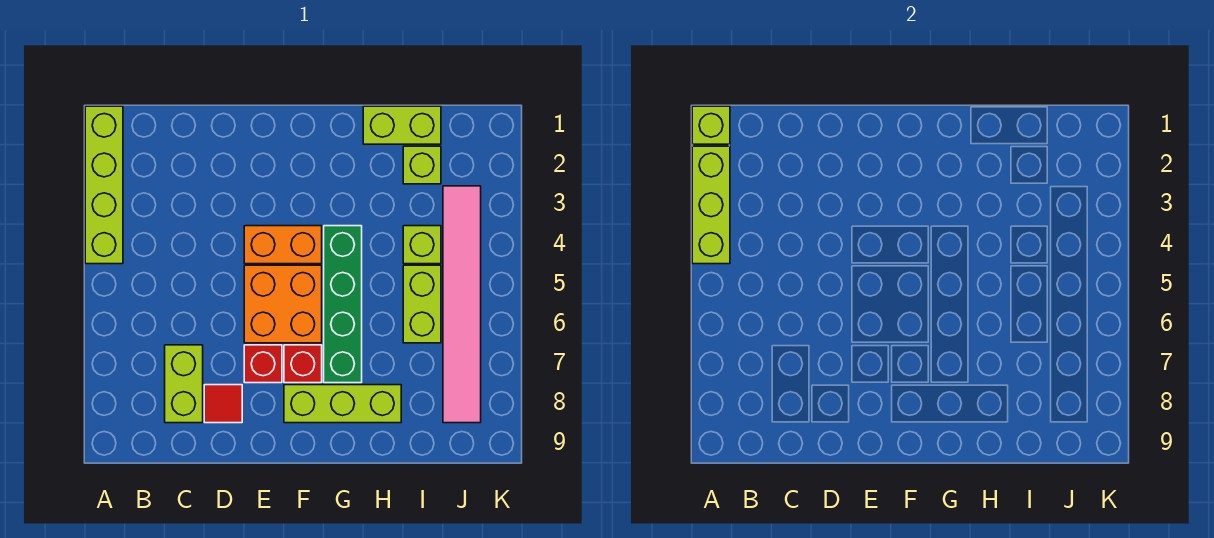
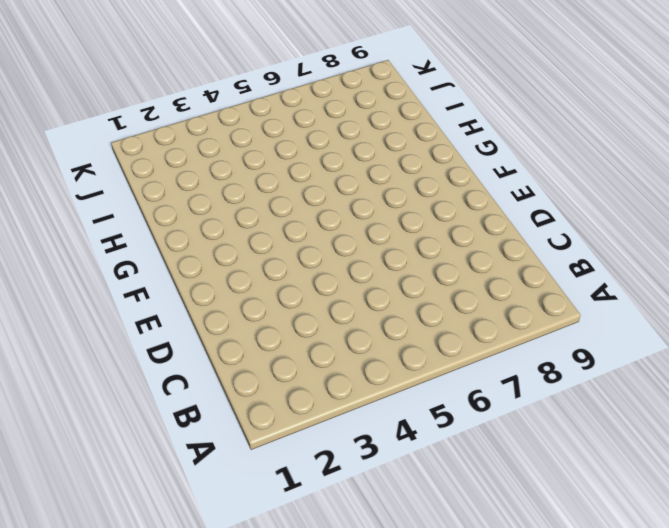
none -> lime brick A1:A4 level 1
none -> lime brick C7:C8 level 1
none -> red tile D8 level 1

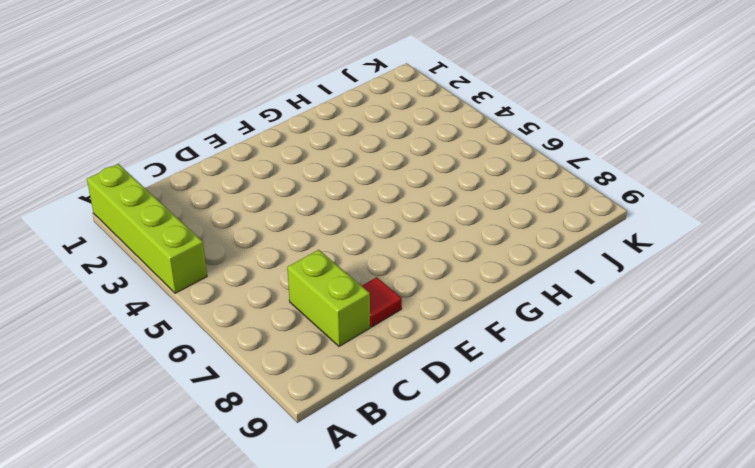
none -> orange brick E4:F4 level 1
none -> orange brick E5:F6 level 1
none -> red brick E7 level 1

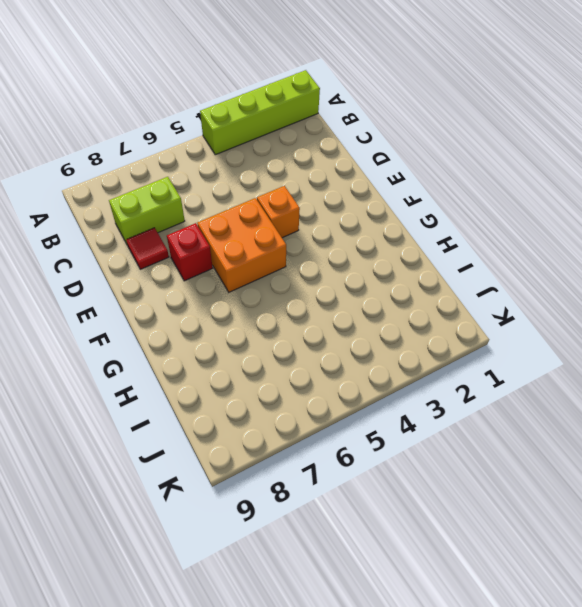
orange brick E4 level 1 -> orange brick E4:F4 level 1
none -> red brick F7 level 1
none -> lime brick F8:H8 level 1
none -> green brick G4:G7 level 1

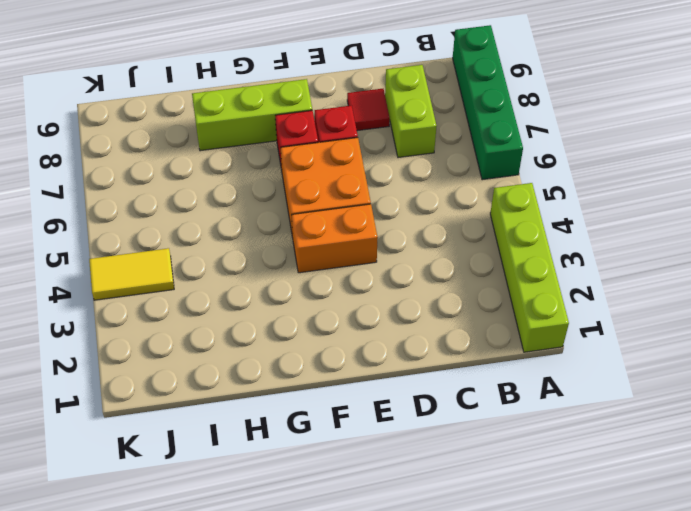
green brick A6:A9 level 1 -> green brick G4:G7 level 1
yellow tile J4:K4 level 1 -> pink tile J3:J8 level 1
none -> lime brick H1:I1 level 1
none -> lime brick I2 level 1
none -> lime brick I4 level 1

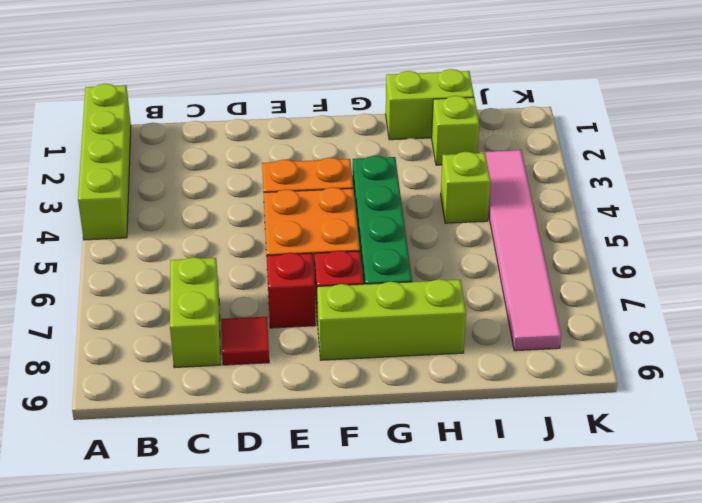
none -> lime brick I5:I6 level 1
none -> lime brick A1 level 2
none -> lime brick A2:A4 level 2

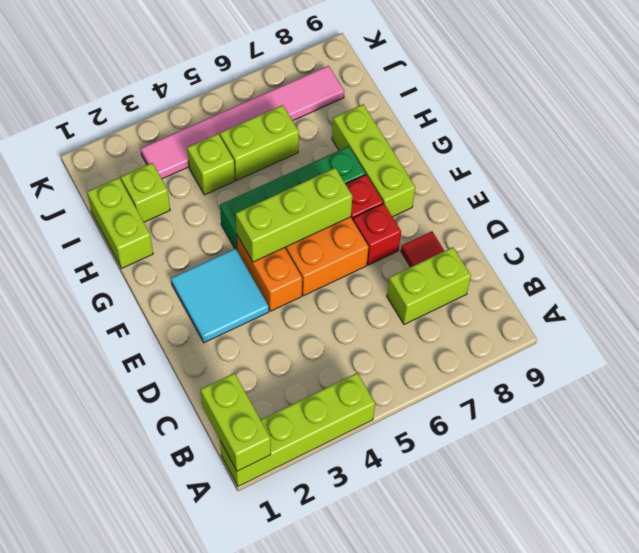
lime brick A1:B1 level 2 -> lime brick A1 level 2
cyan tile E2:F3 level 1 -> none
lime brick F4:F6 level 2 -> lime brick A2:A4 level 2

